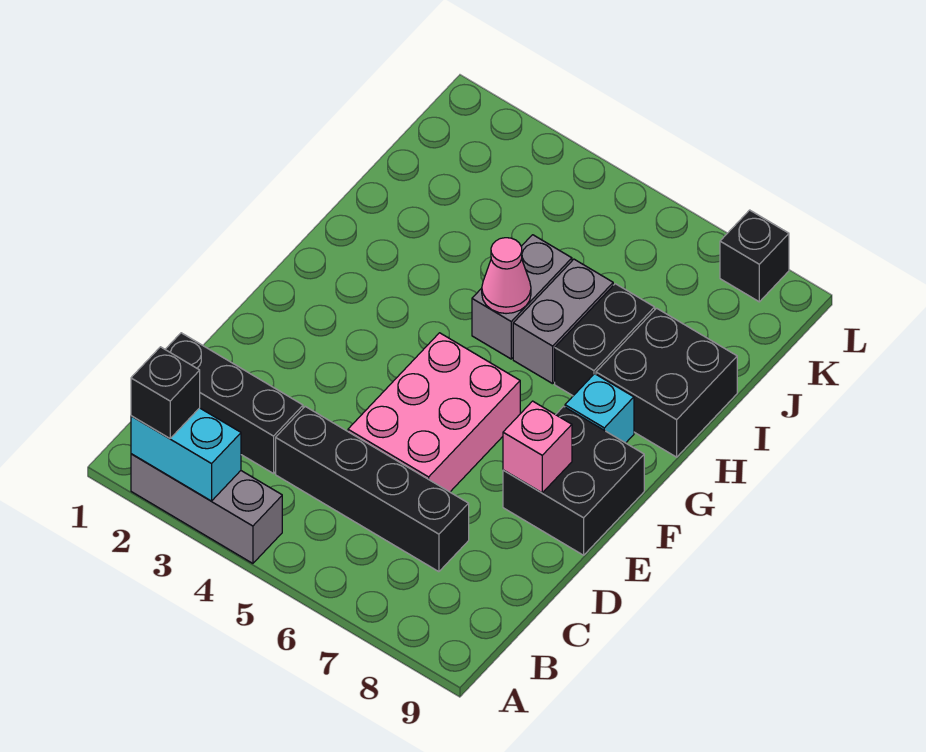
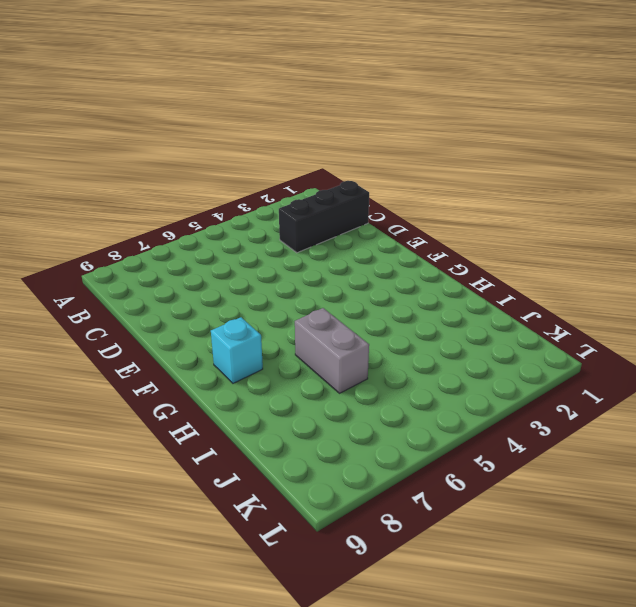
none -> grey brick A2:A4 level 1
none -> black brick C4:C7 level 1
none -> pink brick D5:F6 level 1

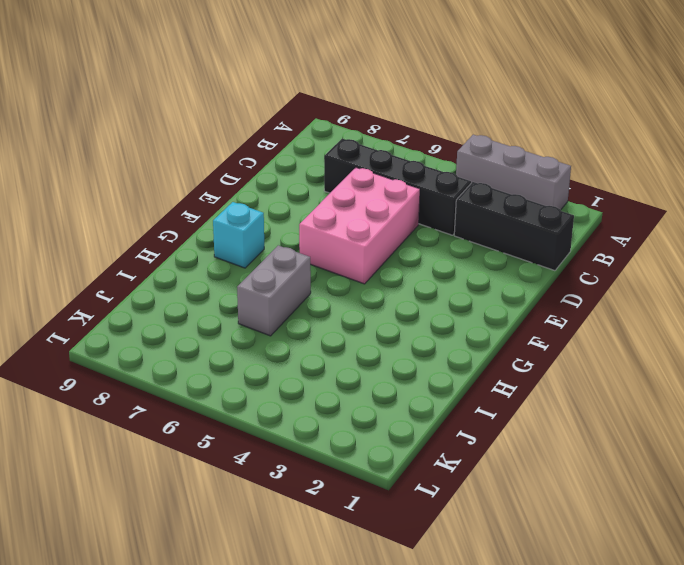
none -> black brick E8:F9 level 1
none -> grey brick H5:I5 level 1
none -> black brick H7:I7 level 1

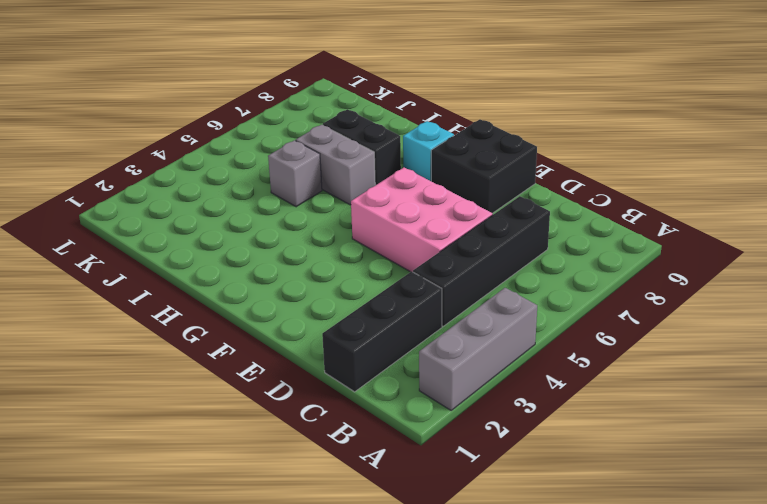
grey brick I5 level 1 -> grey brick H5:I5 level 1
none -> black brick H8:I9 level 1
none -> black brick L8 level 1
none -> cyan brick A2:A3 level 2

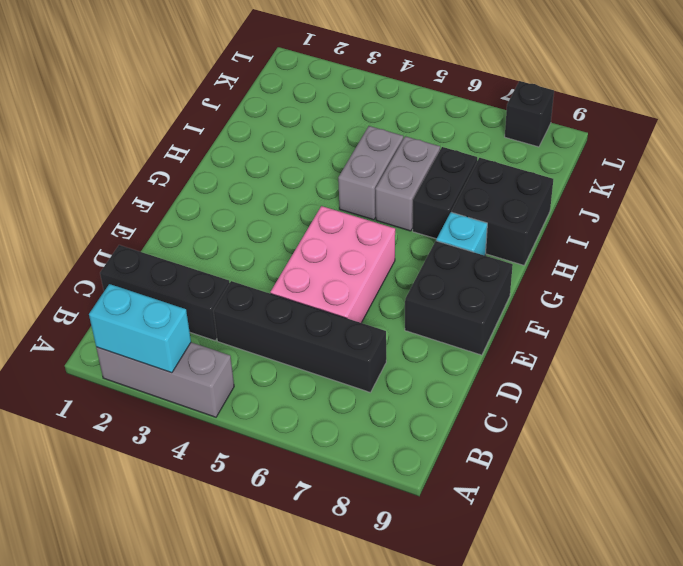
none -> pink brick E8 level 2
none -> pink cone H5 level 2
none -> black brick A2 level 3

